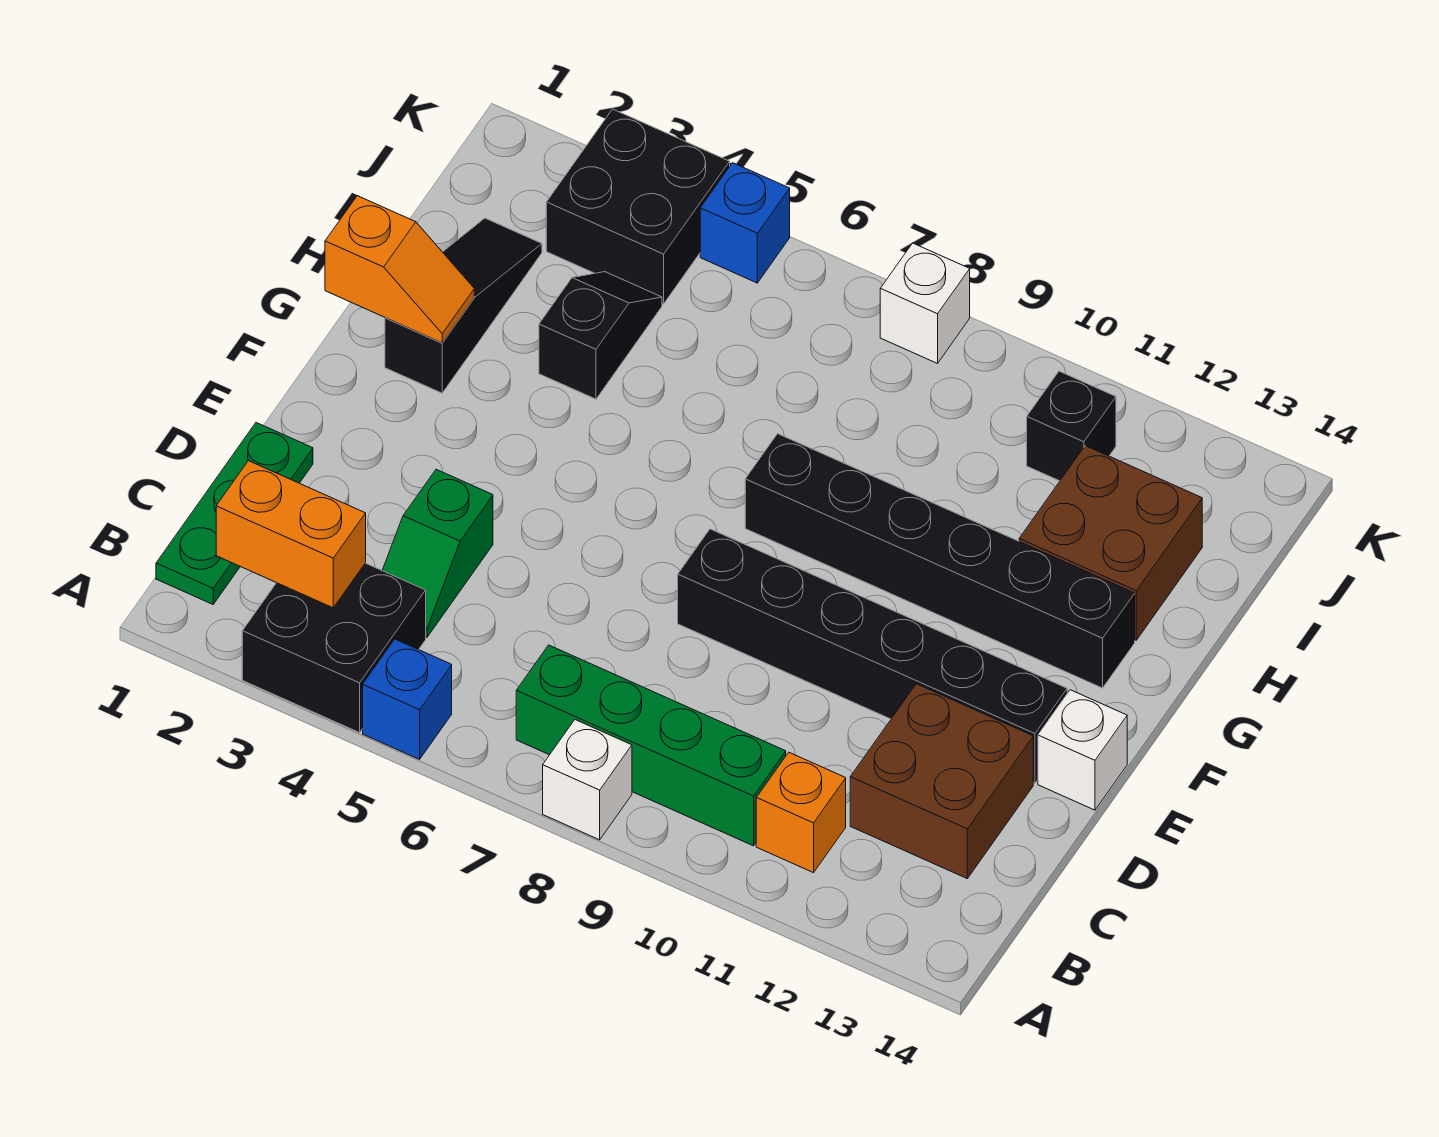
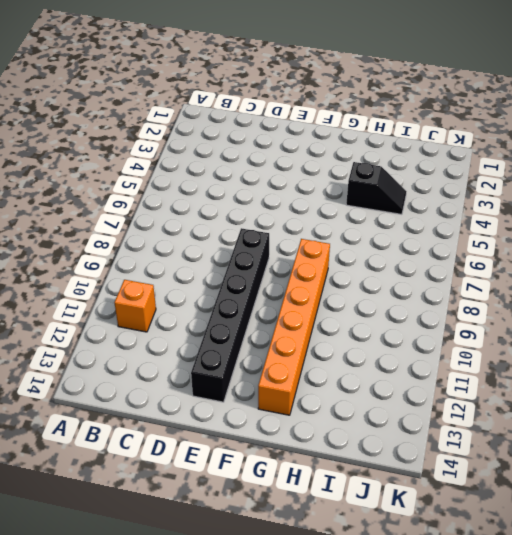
orange brick G8:G13 level 1 -> black brick G8:G13 level 1
none -> black brick A3:B4 level 1
none -> blue brick A5 level 1
none -> white brick A8 level 1

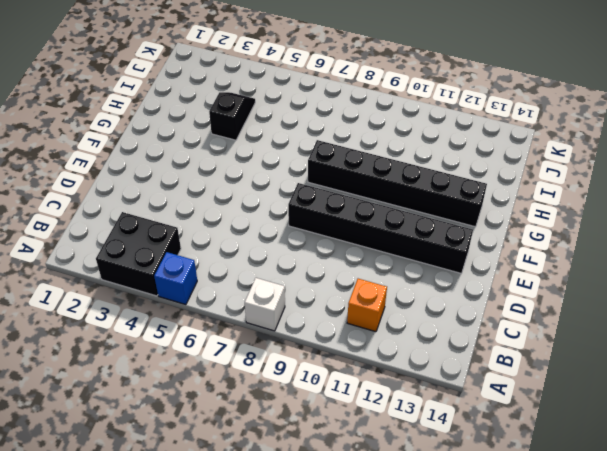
none -> green plate B1:D1 level 1
none -> green brick B7:B10 level 1
none -> green slope C4:D4 level 1 top D

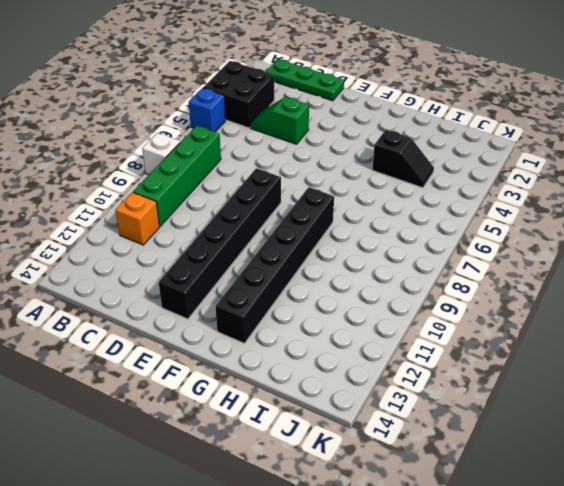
none -> brown brick C12:D13 level 1
none -> white brick E14 level 1
none -> black slope G2:I2 level 1 top G

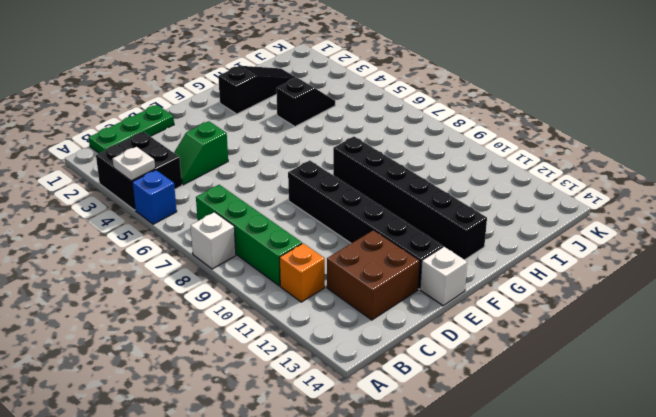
white plate A4 level 2 -> none
none -> brown brick H12:I13 level 1
none -> black brick J3:K4 level 1
none -> black brick J11 level 1

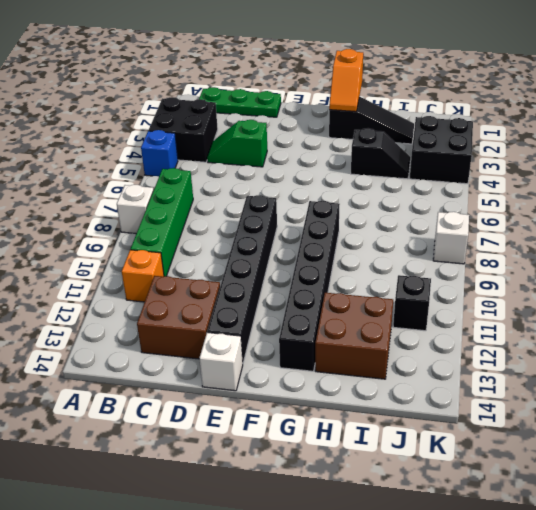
none -> blue brick K5 level 1
none -> orange brick B2:B3 level 2

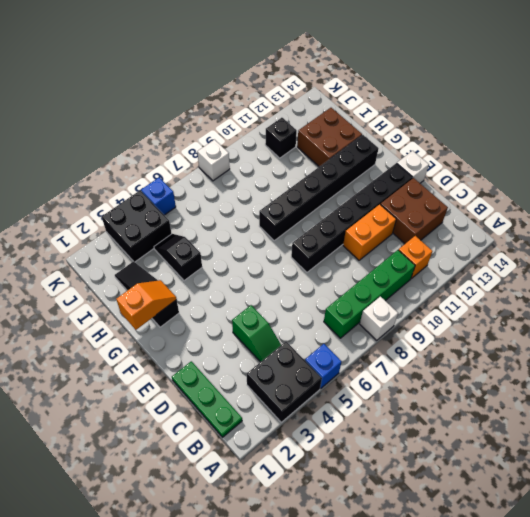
orange brick D10:D11 level 1 -> orange brick B2:B3 level 2

